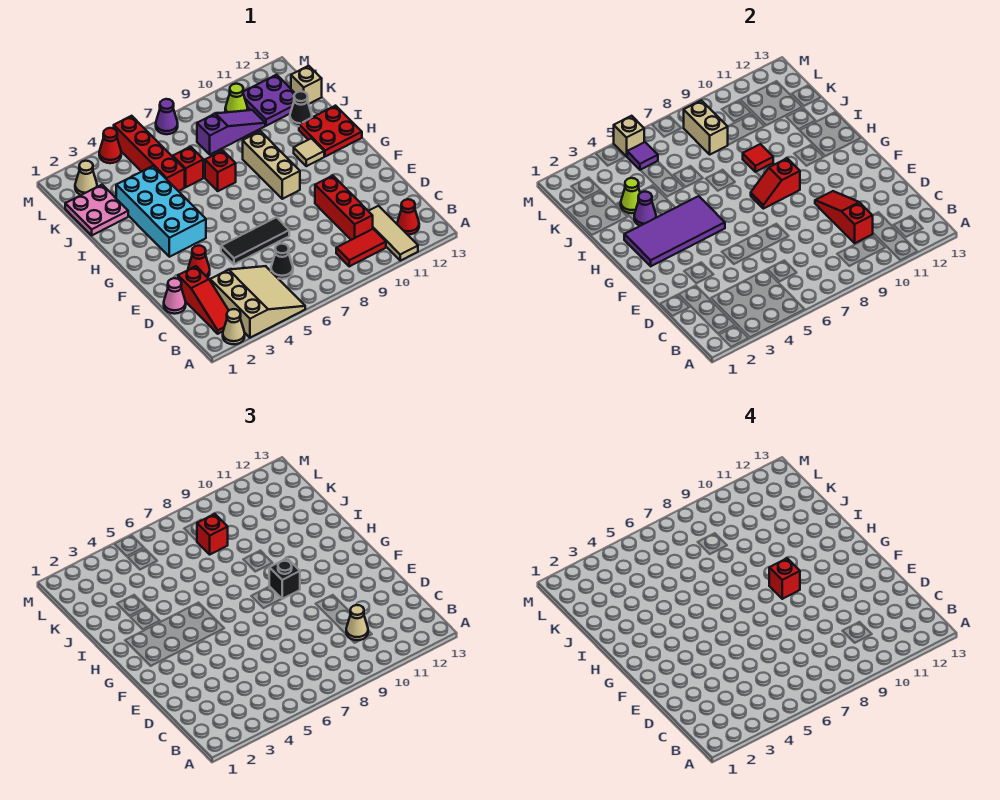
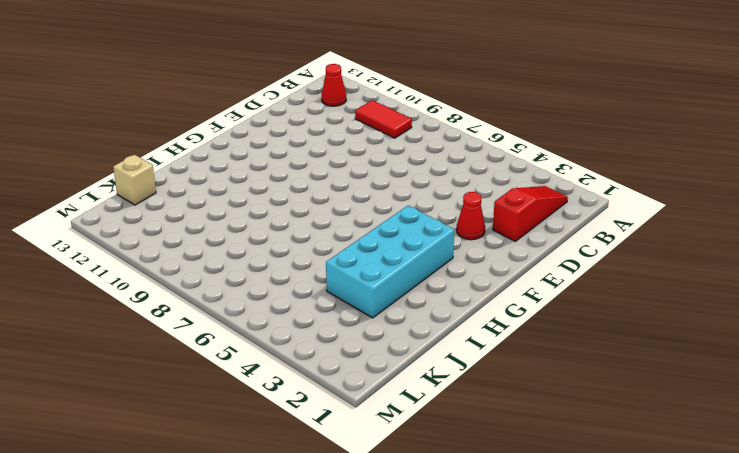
none -> tan cone A2 level 1
none -> tan slope A3:C5 level 1 top 3
none -> tan tile A11:C11 level 1
none -> black cone C6 level 1

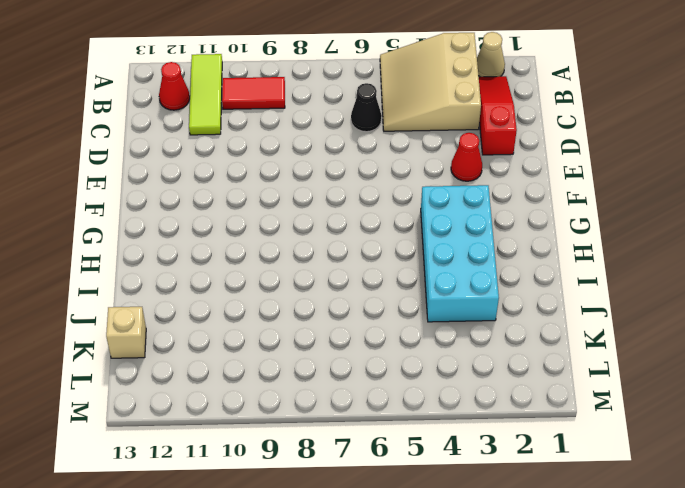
lime tile A11:C11 level 1 -> tan tile A11:C11 level 1
none -> red brick C10:E10 level 1
none -> pink cone D1 level 1
none -> black tile E5:E7 level 1
none -> tan brick G9:I9 level 1

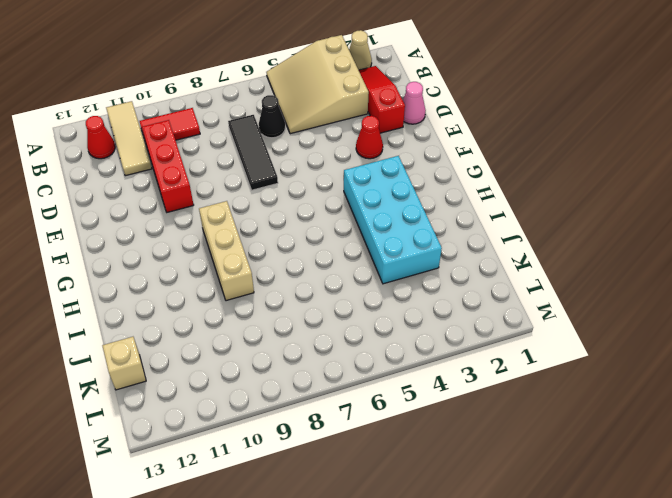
black tile C7:E7 level 1 -> black tile E5:E7 level 1
none -> tan tile H11 level 1
none -> red plate H12:I13 level 1
none -> red brick I7 level 1
none -> pink plate J1:K2 level 1

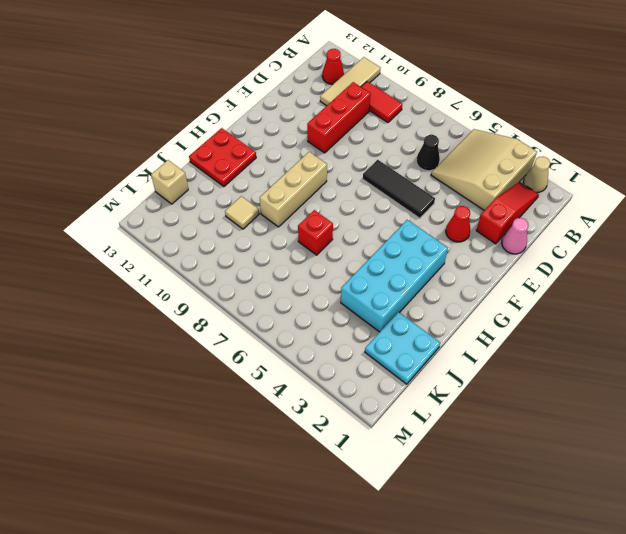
cyan plate J1:K2 level 1 -> pink plate J1:K2 level 1
tan tile J10 level 1 -> tan tile H11 level 1
none -> red brick J5:M5 level 1
none -> red brick J6 level 1
none -> black cone J12 level 1
none -> purple slope K8:K10 level 1 top 8

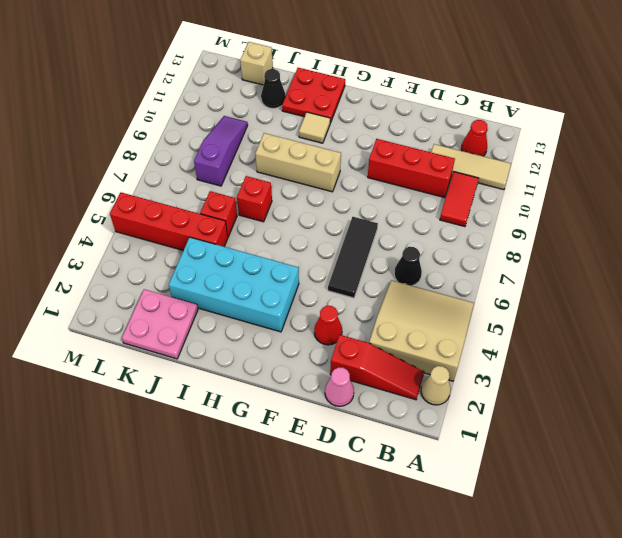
none -> purple plate K11:L12 level 1
none -> tan cone L2 level 1
none -> lime cone L10 level 1
none -> red cone M4 level 1

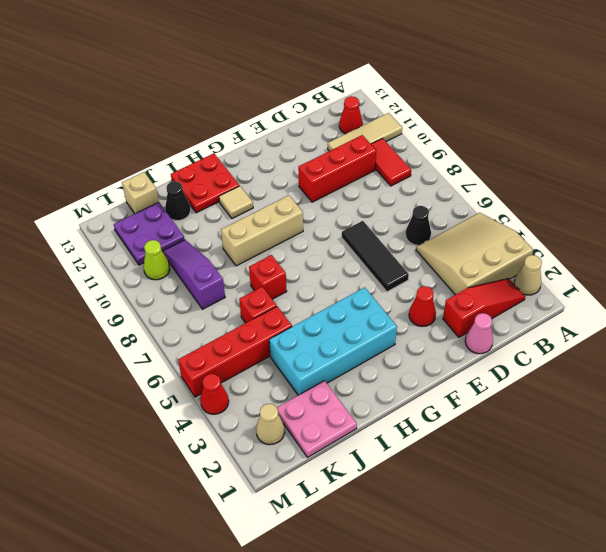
none -> purple cone M7 level 1
none -> red slope C10:E10 level 2 top C
none -> purple tile G2:H5 level 2
none -> red slope G8:G9 level 2 top 9

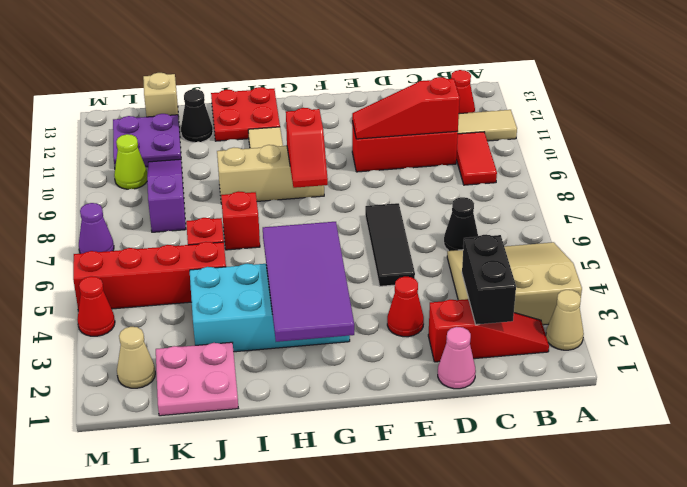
black brick C2:C3 level 2 -> none
none -> purple cone I3 level 2
none -> red tile I9 level 2
none -> lime cone J3 level 2
none -> tan brick K8:L8 level 2

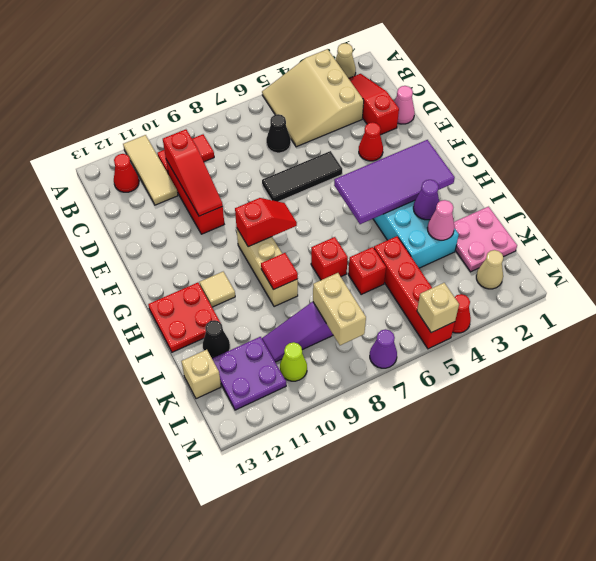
pink cone J3 level 2 -> lime cone J3 level 2
none -> purple tile L5 level 2
none -> tan cone C10 level 3
none -> black brick G9 level 3
none -> red brick K8 level 3

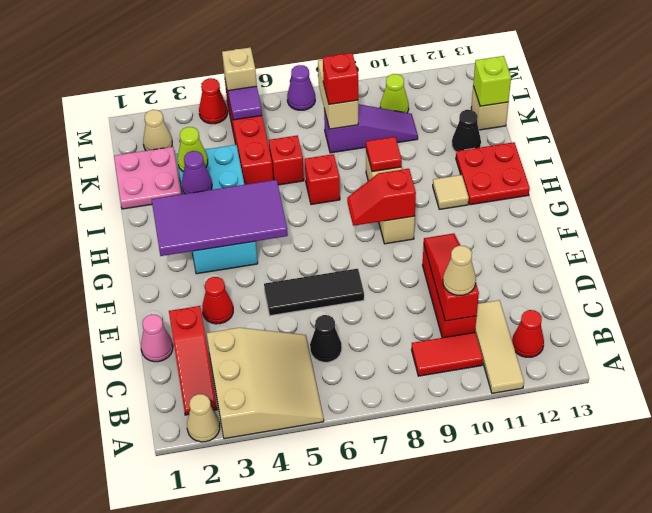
lime brick K13 level 2 -> none
none -> purple plate K11:L12 level 1
none -> black brick G9 level 3
none -> red brick G9 level 4

